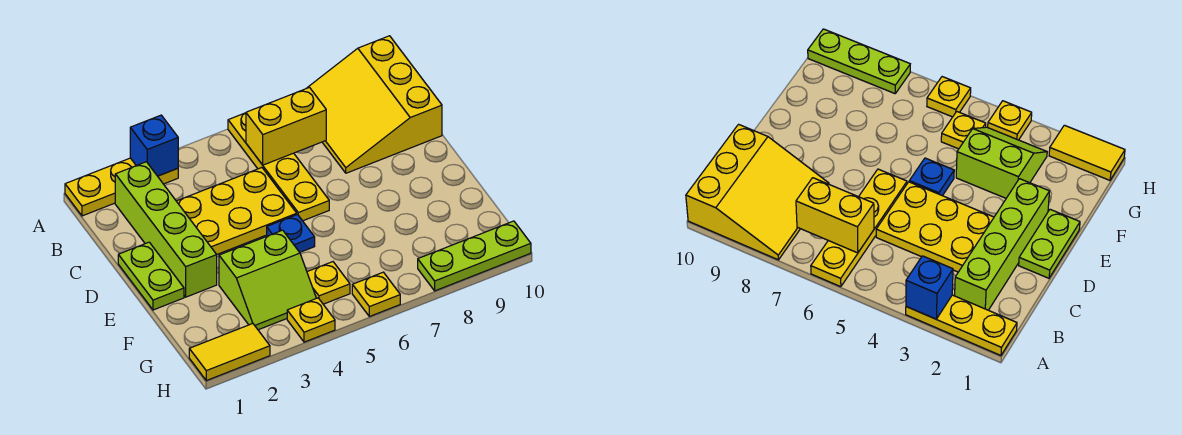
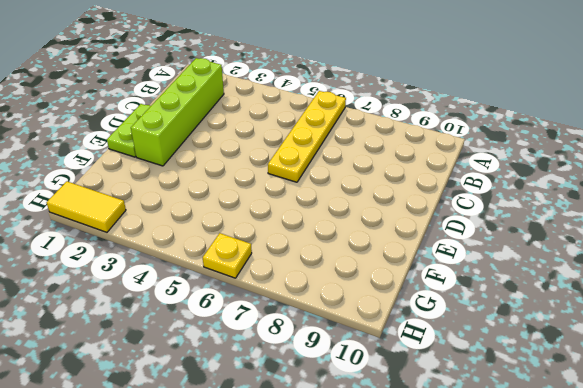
none -> yellow plate A1:A3 level 1
none -> yellow slope A8:C10 level 1 top 10
none -> yellow plate C3:D5 level 1

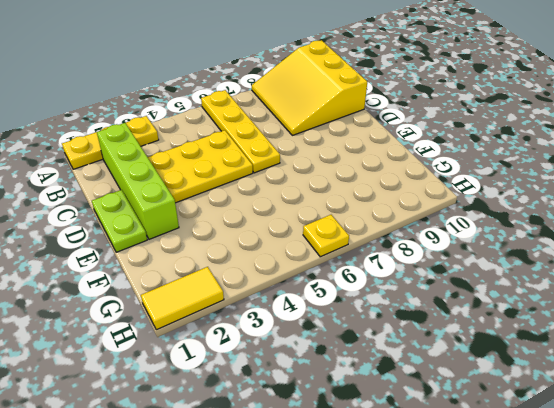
none -> blue plate E5 level 1
none -> lime slope F3:G4 level 1 top F
none -> yellow plate G5 level 1

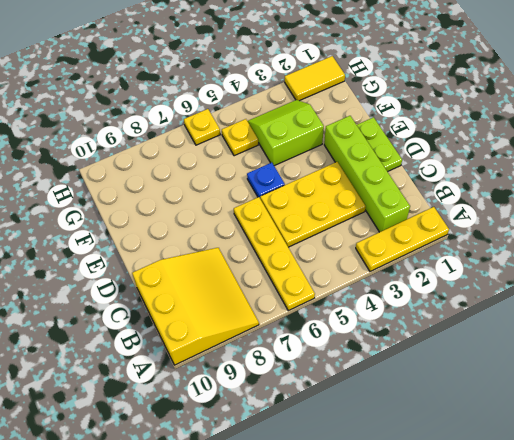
none -> yellow plate H4 level 1
none -> lime plate H8:H10 level 1
none -> blue brick A3 level 2

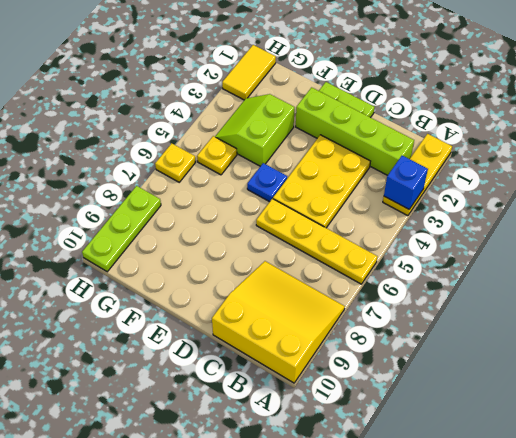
none -> yellow plate H4 level 1
none -> yellow brick B6:B7 level 2

